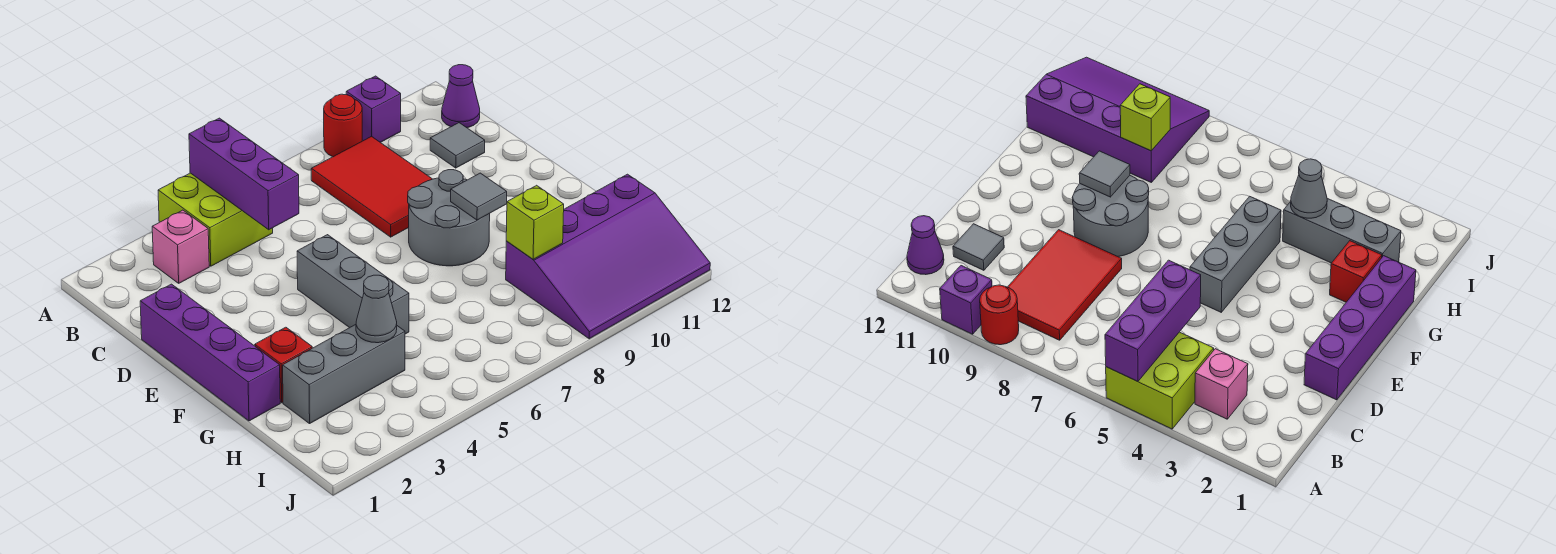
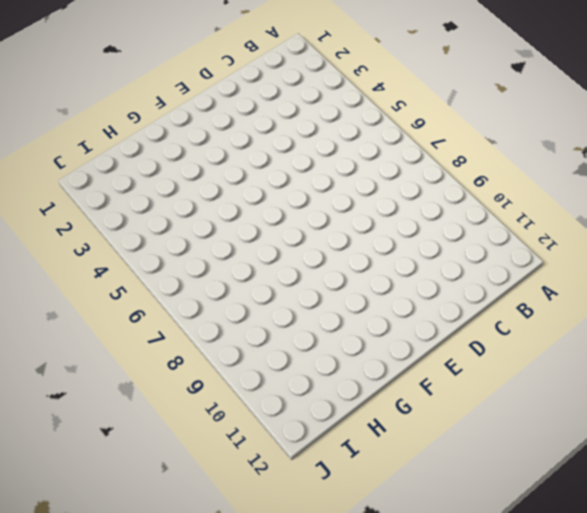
none -> lime brick A4:B5 level 1
none -> red round brick A9 level 1
none -> purple brick A10 level 1

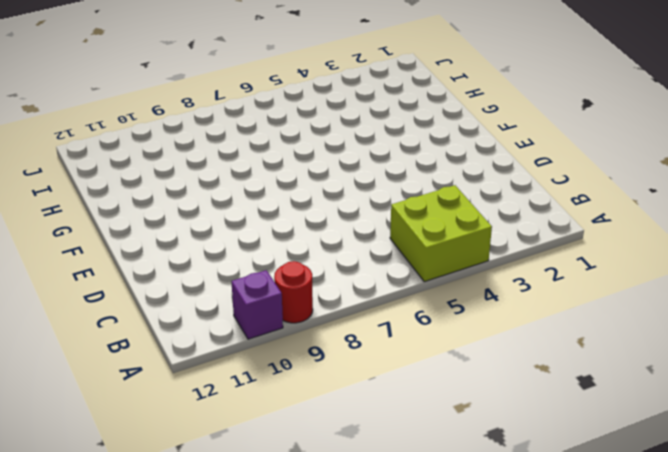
none -> pink brick B3 level 1
none -> red tile B8:D9 level 1
none -> purple cone B12 level 1

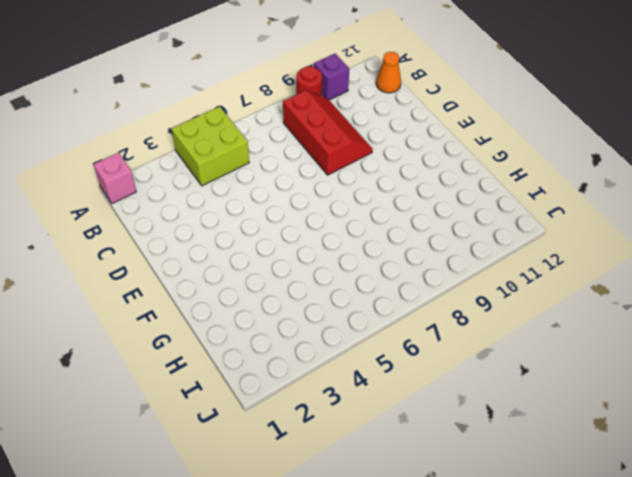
pink brick A1 level 1 -> pink brick B3 level 1
red slope B8:D9 level 1 top 8 -> red tile B8:D9 level 1
orange cone B12 level 1 -> purple cone B12 level 1
none -> grey tile C11 level 1
none -> purple brick D1:G1 level 1
none -> grey brick E5:G5 level 1

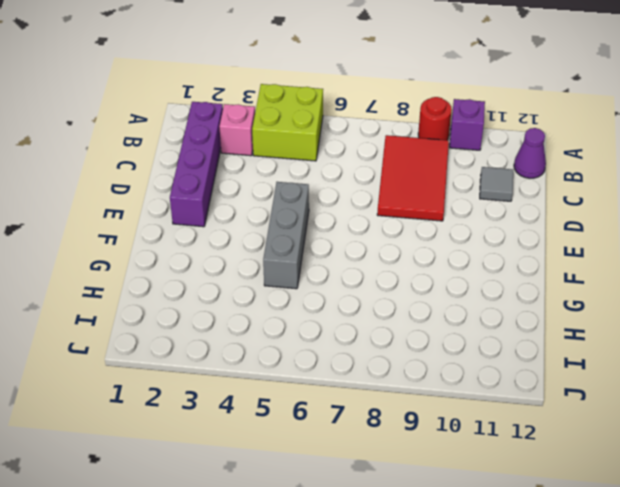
purple brick B2:E2 level 1 -> purple brick D1:G1 level 1
none -> grey round brick E8:F9 level 1
none -> red brick G2 level 1
none -> grey brick H2:H4 level 1

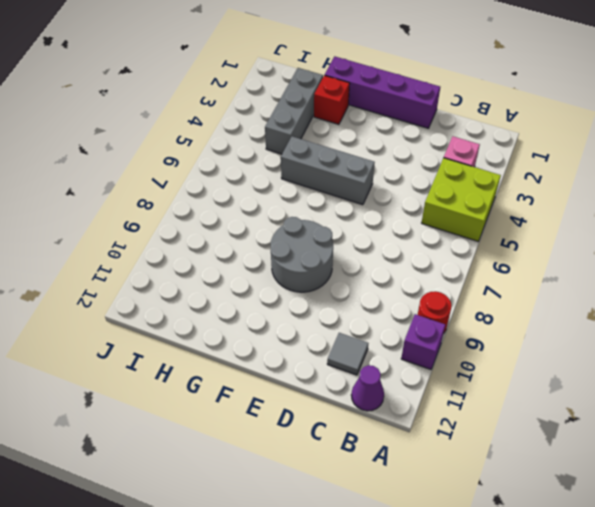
none -> red tile B8:D9 level 1
none -> purple slope H9:J12 level 1 top H
none -> purple brick A5:C5 level 2

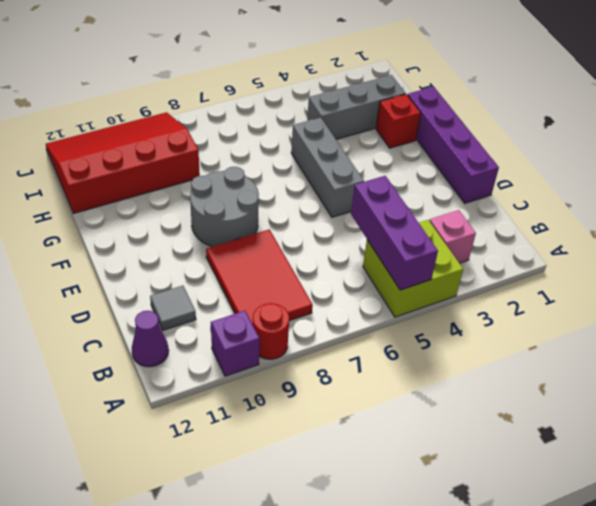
red slope H9:J12 level 1 top H -> purple slope H9:J12 level 1 top H
none -> grey tile F9 level 2
none -> grey cone H4 level 2
none -> lime brick H9 level 2

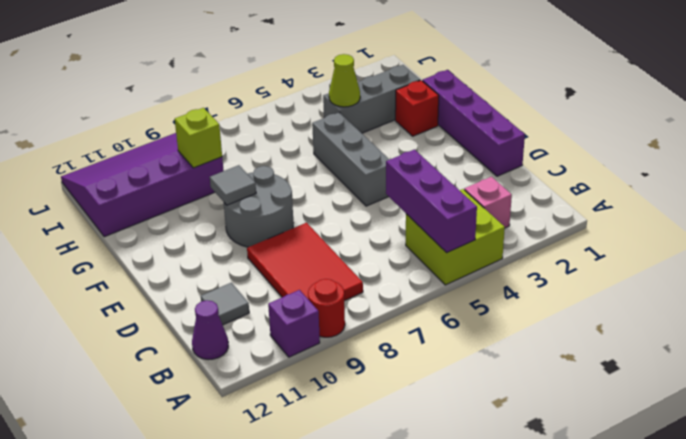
lime cone H4 level 2 -> grey cone H4 level 2

